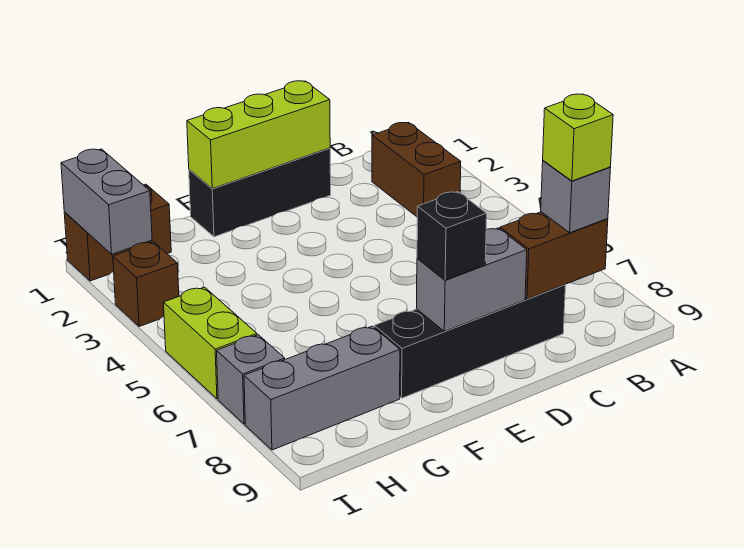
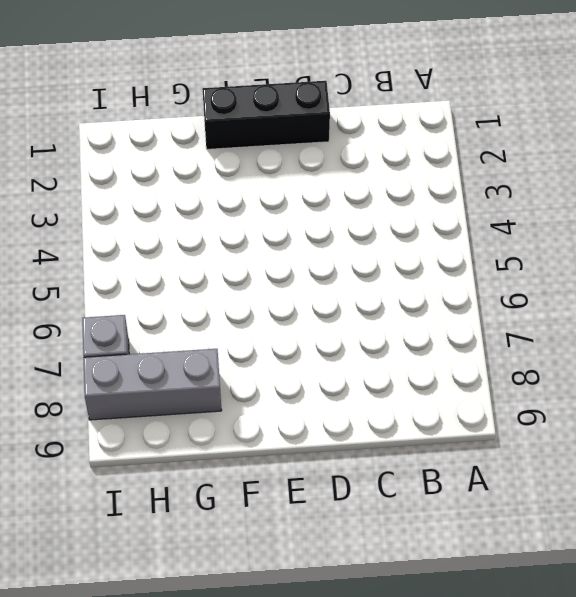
none -> brown brick B2:B3 level 1
none -> black brick C8:F8 level 1
none -> brown brick H1:I1 level 1

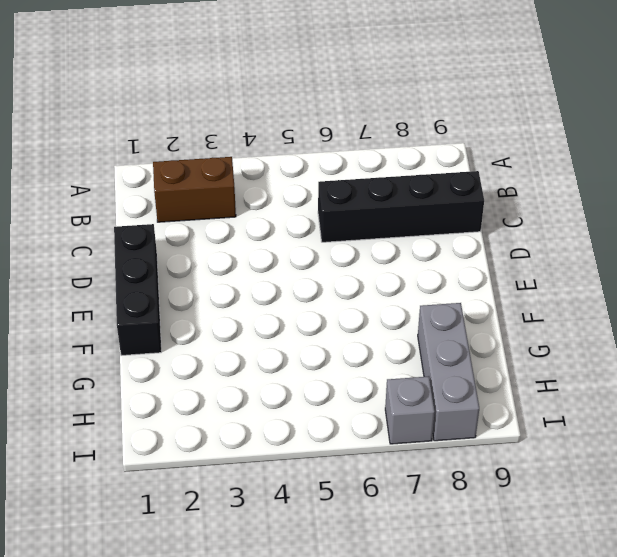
black brick C6:C9 level 1 -> black brick C8:F8 level 1
none -> brown brick H1:I1 level 1
none -> brown brick I3 level 1
none -> lime brick I5:I6 level 1

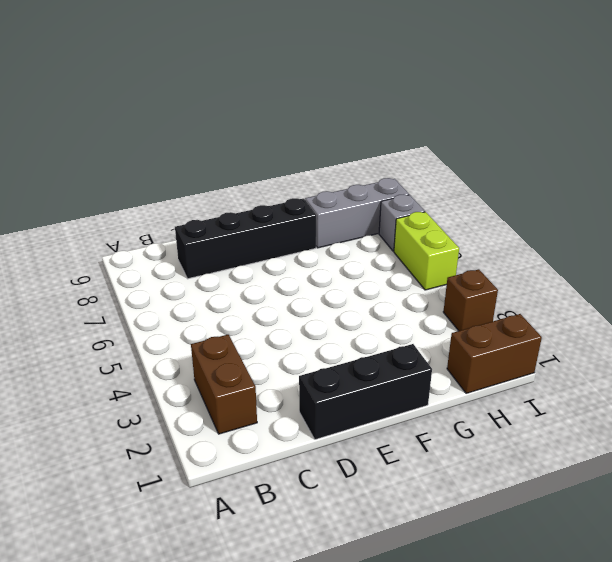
none -> brown brick B8:C8 level 2
none -> lime brick D1:F1 level 2
none -> grey brick D8:E8 level 2

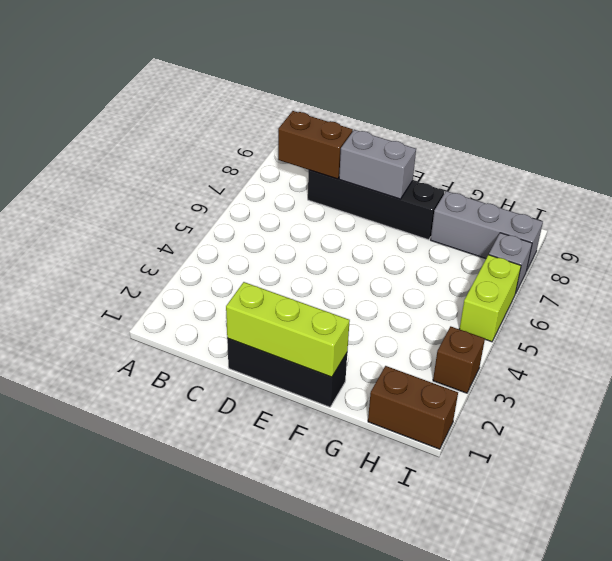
none -> brown brick B2:B3 level 1
none -> grey brick I1:I2 level 2
none -> grey brick B8 level 3

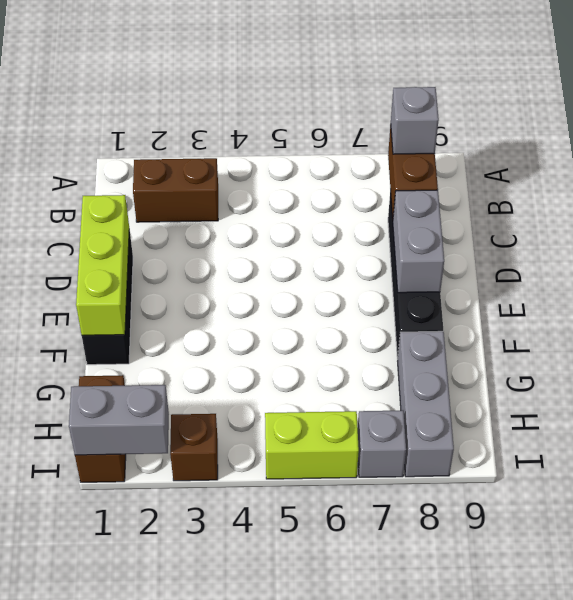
none -> black brick E8 level 3
none -> lime brick B8 level 4

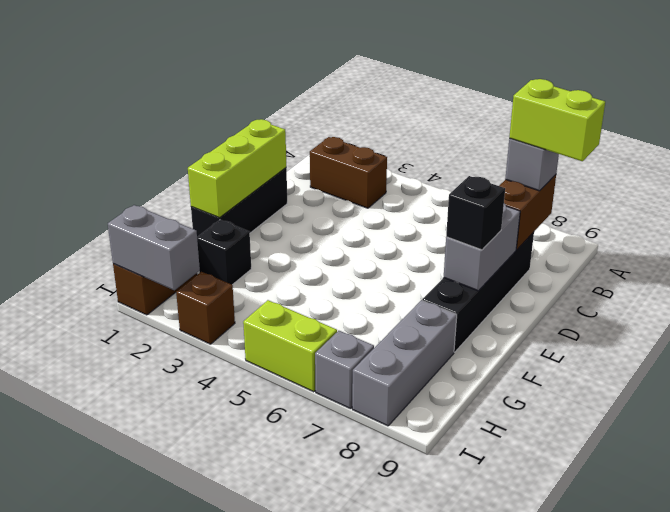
lime brick B8:B9 level 4 -> lime brick B8 level 4
black brick G2 level 1 -> none

